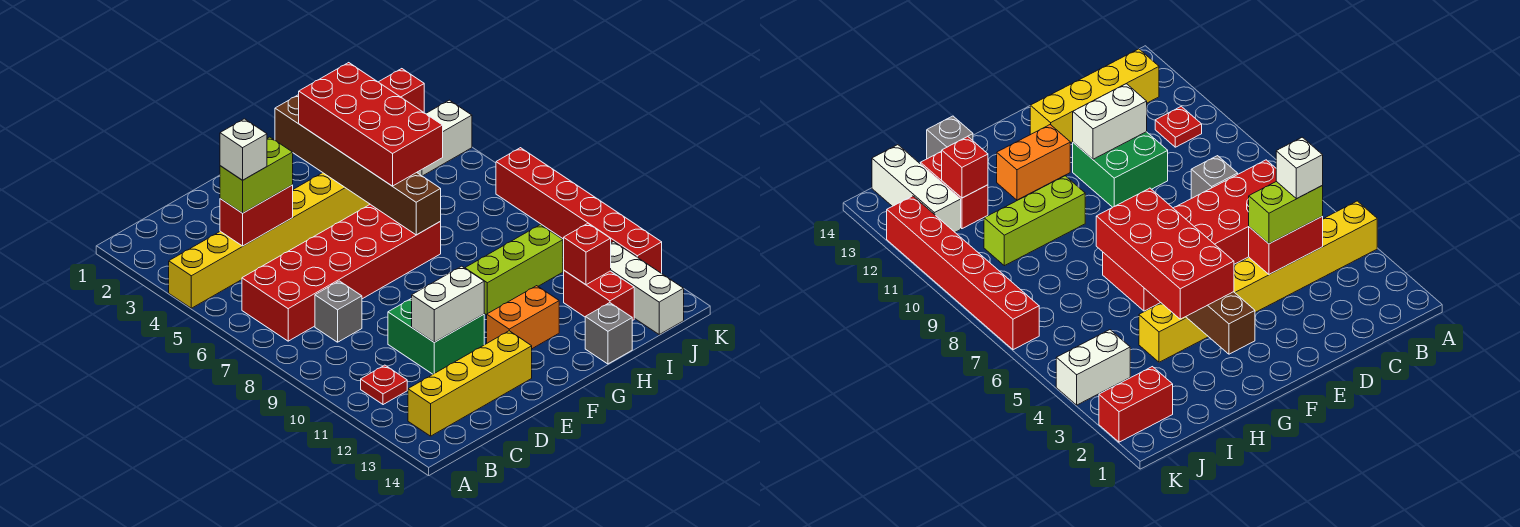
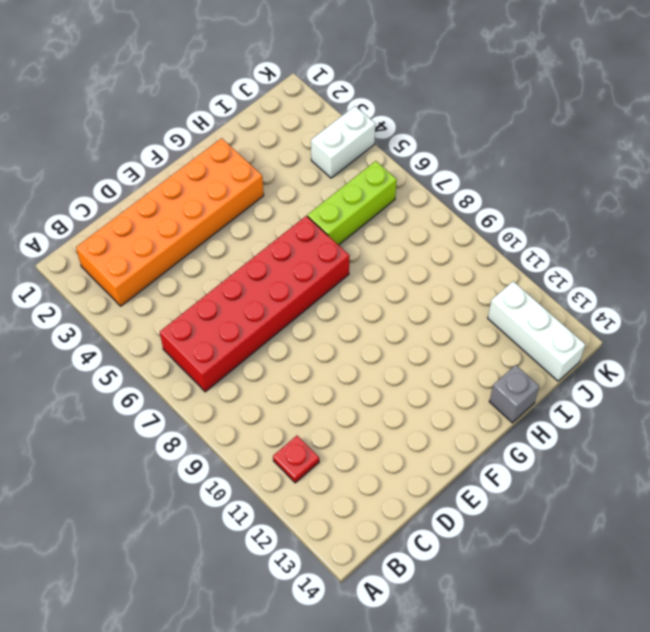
orange brick B2:G3 level 1 -> none
lime brick H6:J6 level 1 -> lime brick G10:I10 level 1
none -> yellow brick A4:H4 level 1
none -> yellow brick B13:E13 level 1
none -> grey brick C8 level 1

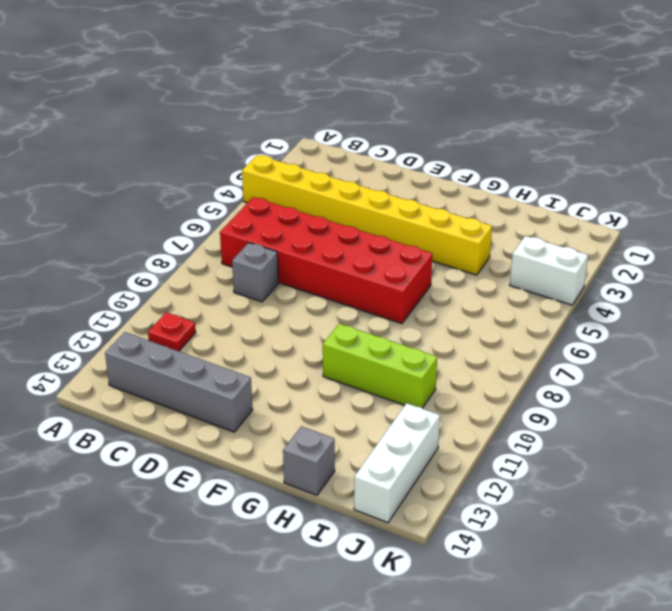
grey brick B13:E13 level 1 -> yellow brick B13:E13 level 1
none -> green brick D10:E11 level 1
none -> orange brick F12:G12 level 1
none -> red brick I12:I13 level 1

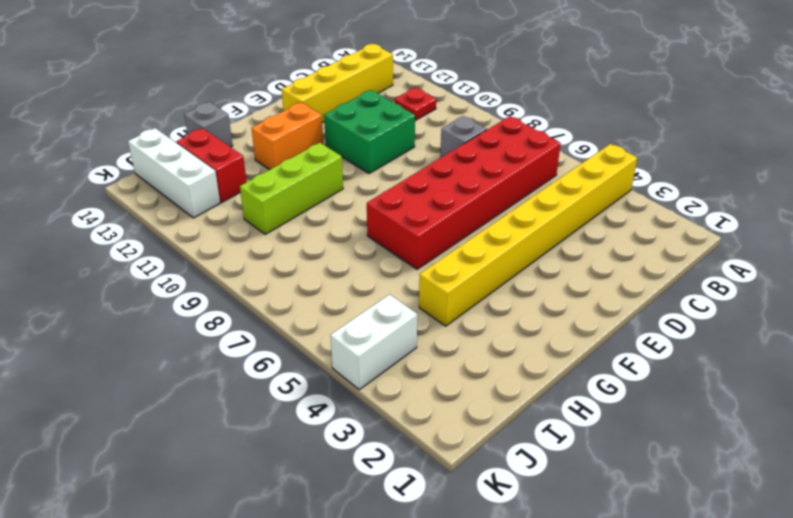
none -> red brick J2:K2 level 1
none -> red brick K7:K12 level 1
none -> red brick C4:D4 level 2

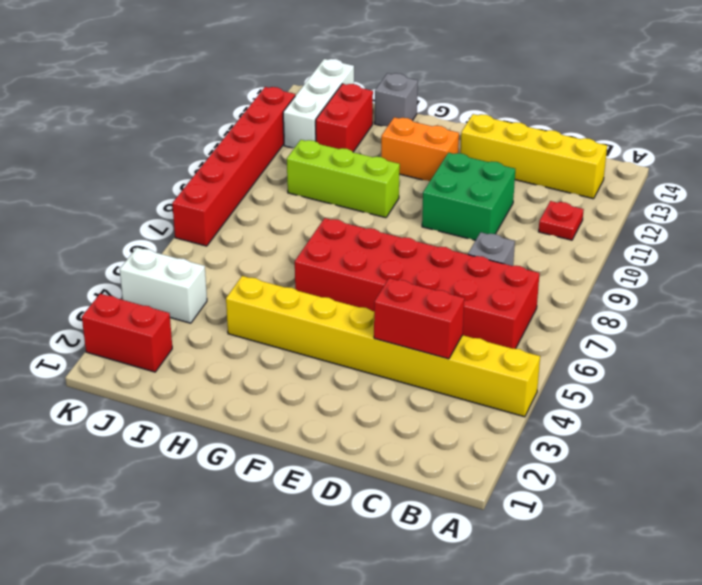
none -> white brick D11:E11 level 2
none -> brown brick G2:G7 level 2
none -> red brick I12 level 2

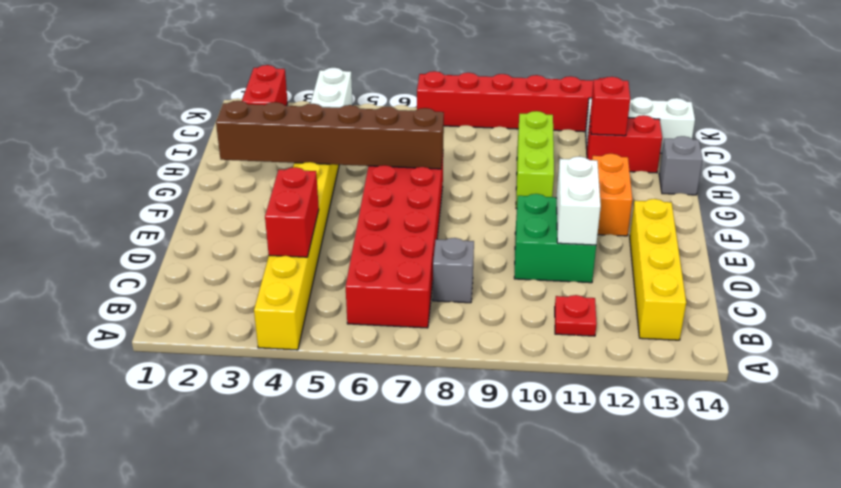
none -> lime brick C4:D4 level 3
none -> red brick G3:H6 level 3
none -> white brick C4 level 4

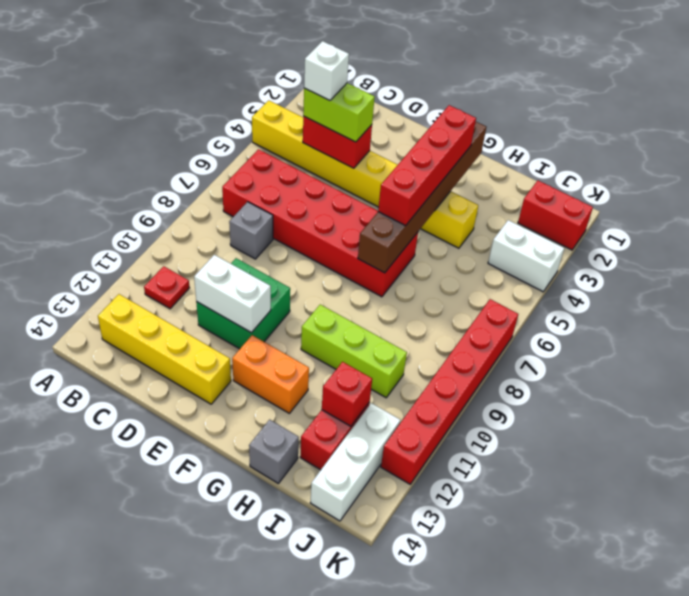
red brick G3:G6 level 3 -> red brick G3:H6 level 3

